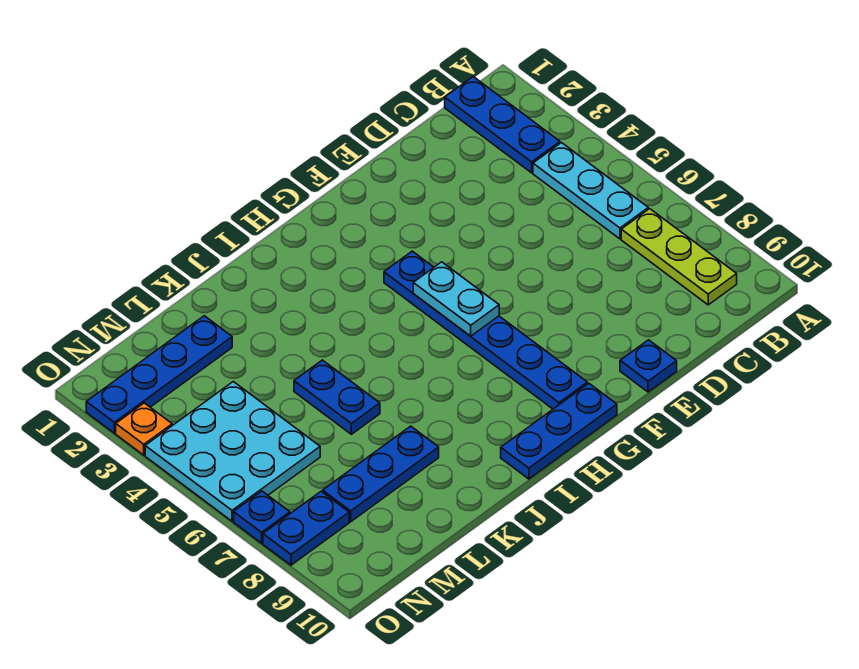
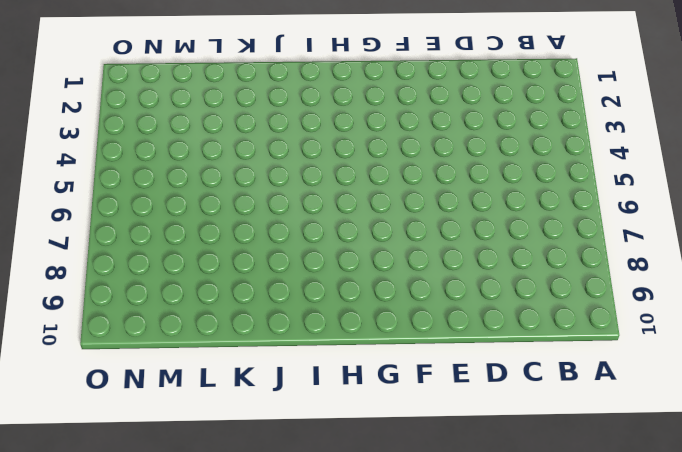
none -> blue plate B1:B3 level 1
none -> cyan plate B4:B6 level 1
none -> lime plate B7:B9 level 1

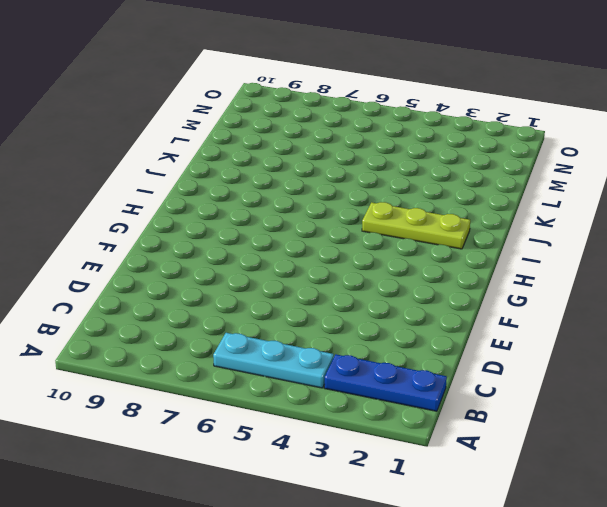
lime plate I2:I4 level 1 -> lime plate B7:B9 level 1
none -> blue plate E10 level 1
none -> blue plate G4:G9 level 1
none -> blue plate G10:I10 level 1

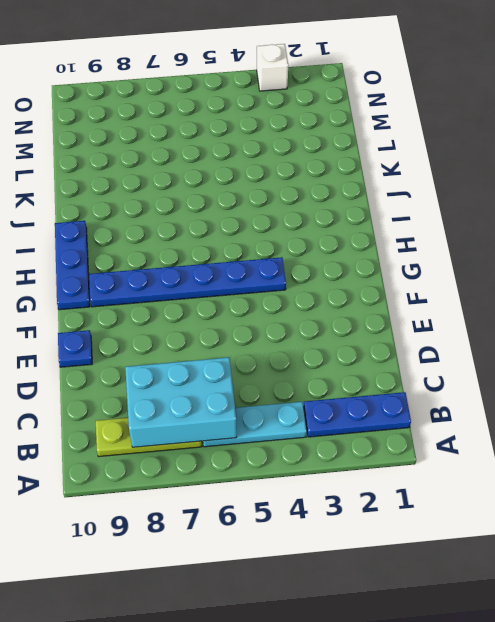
cyan brick B6:C8 level 2 -> none
white brick O3 level 1 -> orange plate O3 level 1
none -> blue plate K5:K6 level 1
none -> blue plate K8:M8 level 1
none -> blue plate L2:O2 level 1

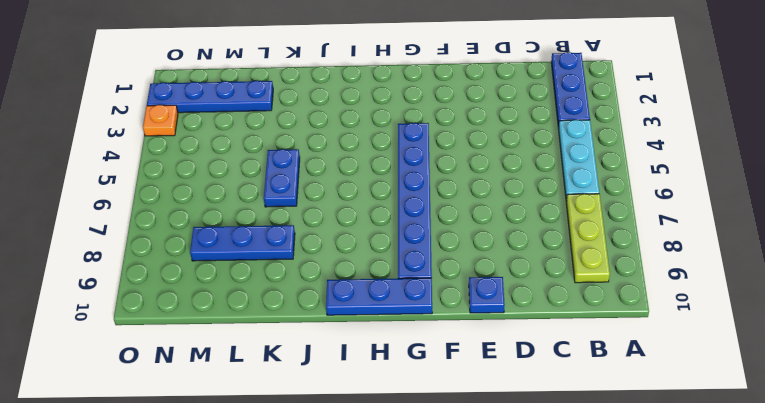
none -> cyan plate M4:O6 level 1
none -> blue plate N8:O8 level 1
none -> blue plate O7 level 1

